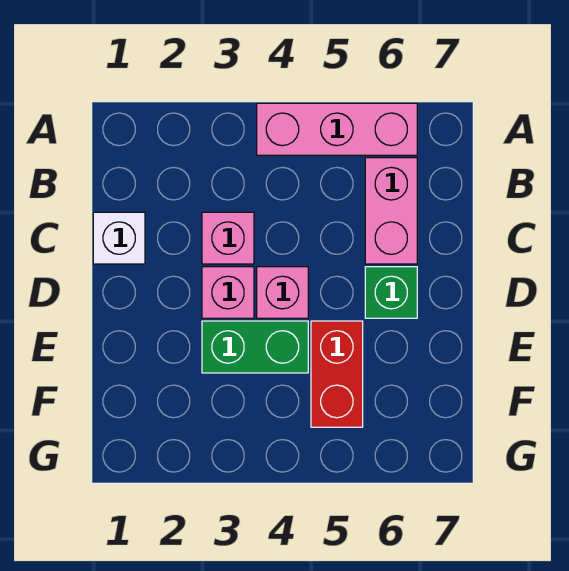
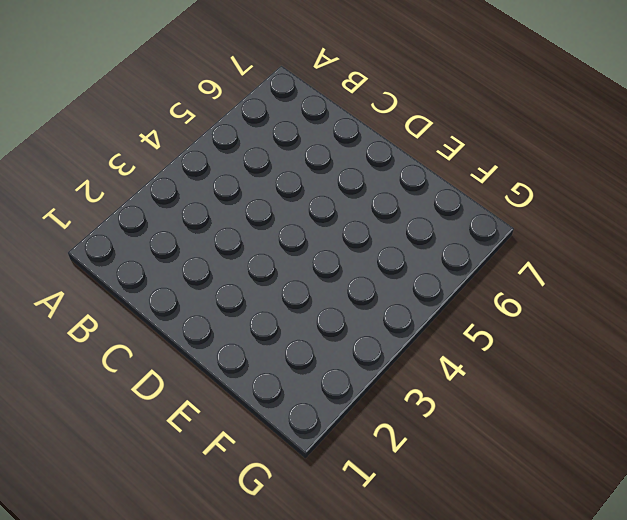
none -> pink brick A4:A6 level 1
none -> pink brick B6:C6 level 1

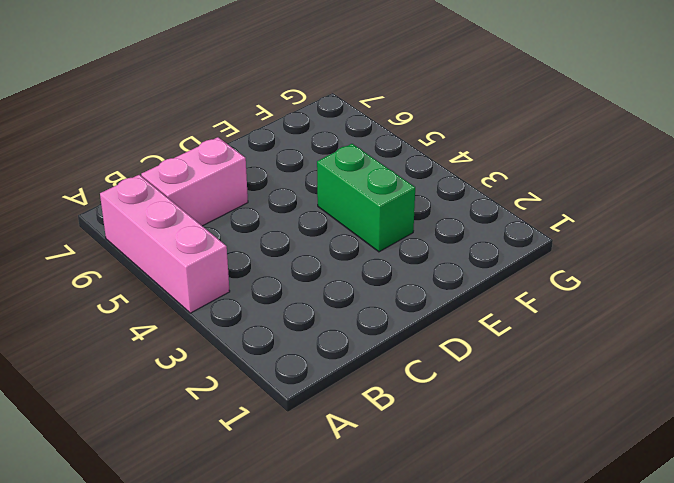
none -> white brick C1 level 1
none -> pink brick C3 level 1

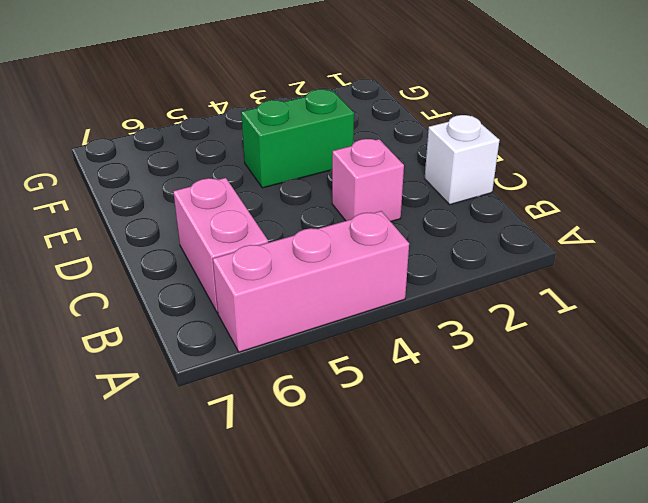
none -> pink brick D3 level 1
none -> pink brick D4 level 1

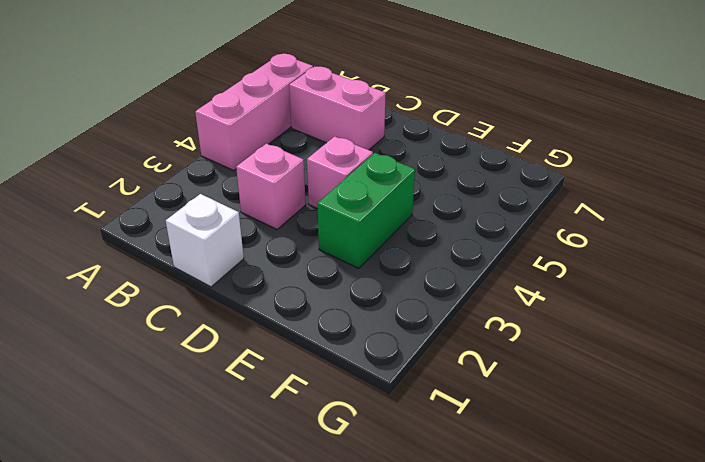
none -> pink brick D3 level 1
none -> green brick D6 level 1

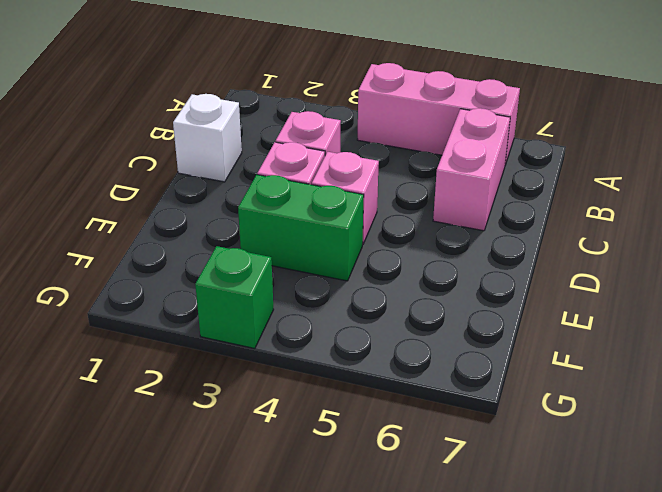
green brick G3 level 1 -> green brick D6 level 1
none -> red brick E5:F5 level 1

